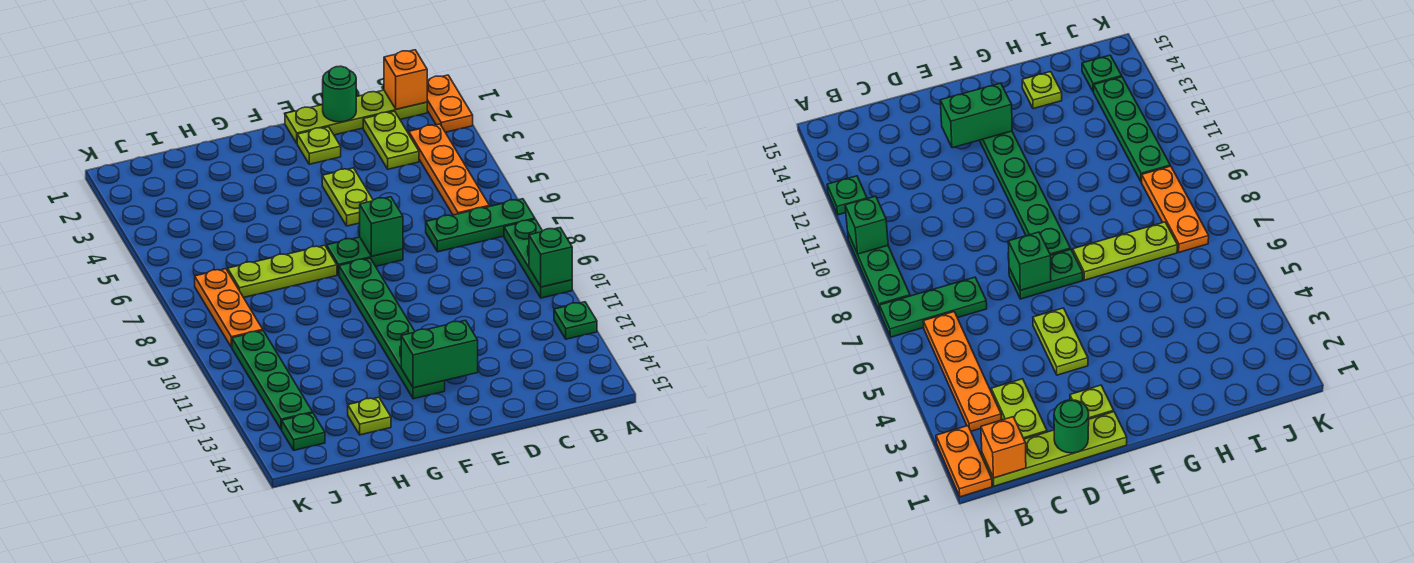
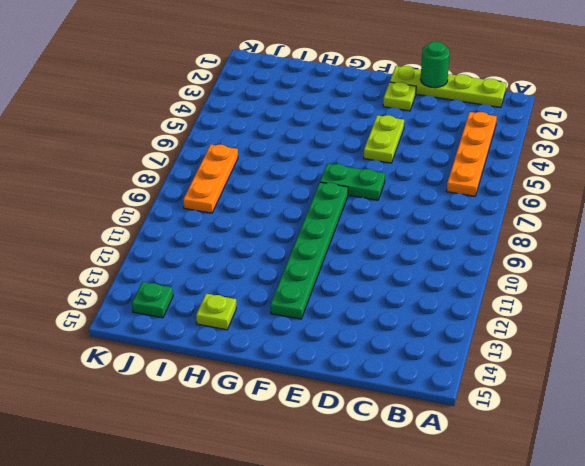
none -> orange plate A1:A2 level 1
none -> green plate A7:C7 level 1
none -> green plate A8:A10 level 1

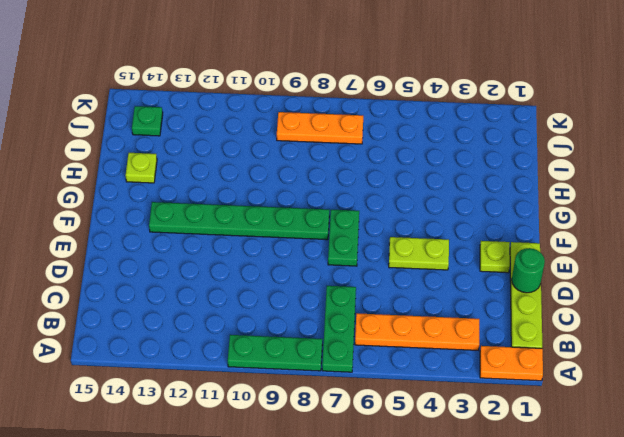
none -> green plate A12 level 1
none -> lime plate C2:C3 level 1
none -> lime plate G7:I7 level 1

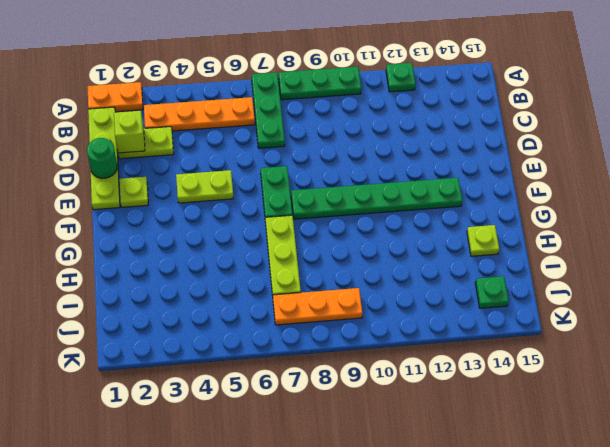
lime brick C2 level 2 -> none
none -> green plate J10:J13 level 1
none -> green brick A10 level 2
none -> orange brick B1 level 2

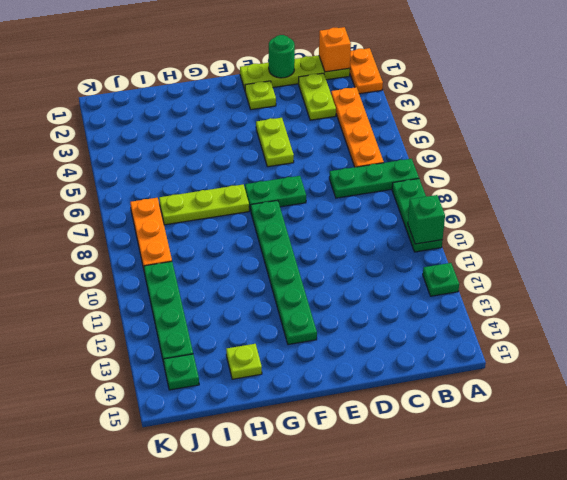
none -> green brick E7 level 2
none -> green brick E13:F13 level 2

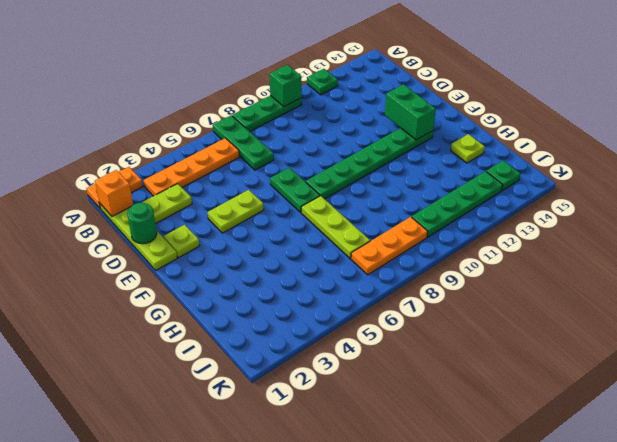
none -> green brick E7 level 2

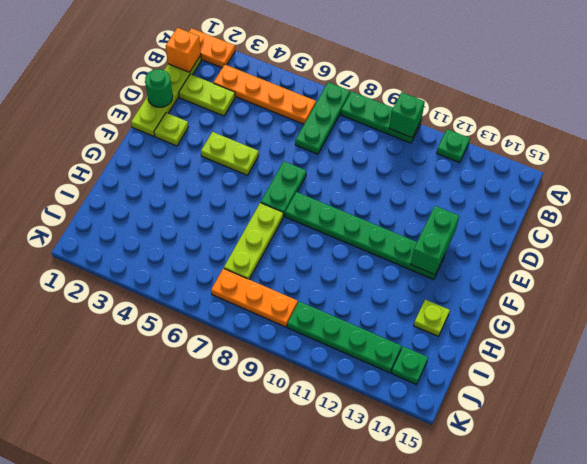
none -> green brick E7 level 2

